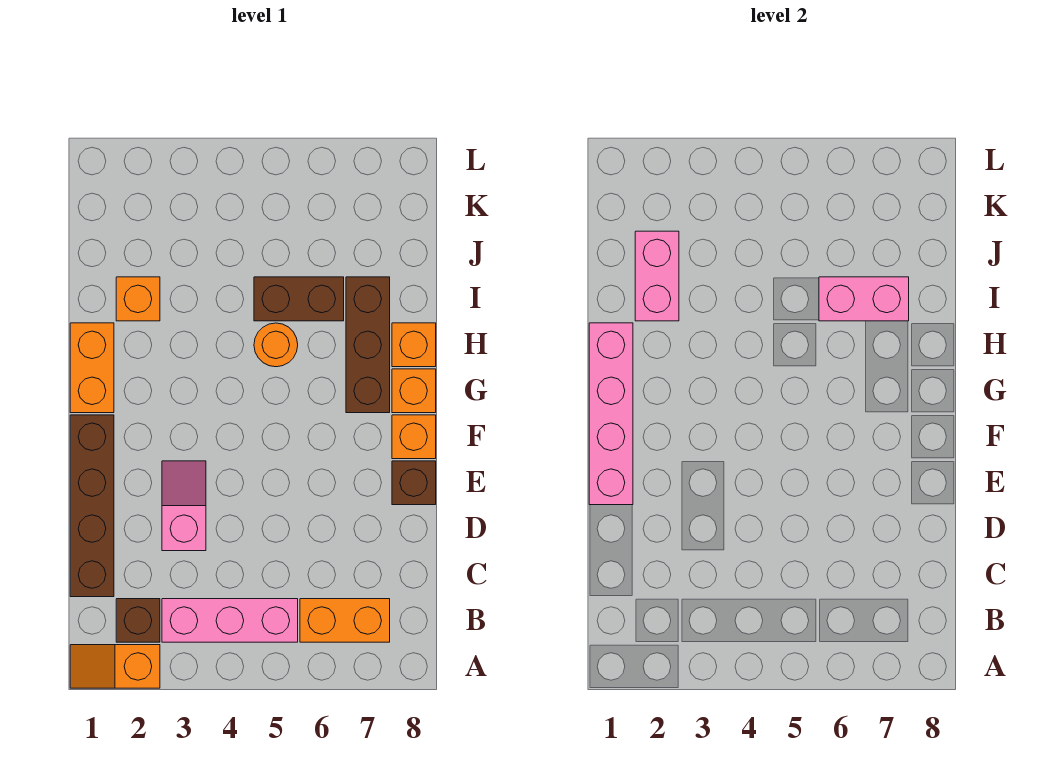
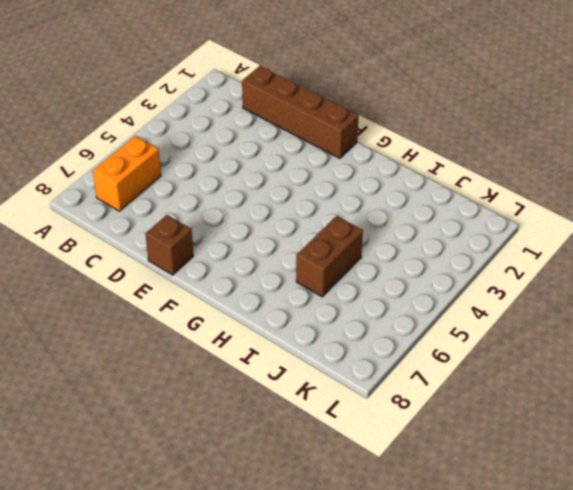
none -> orange slope A1:A2 level 1 top 2
none -> brown brick B2 level 1
none -> pink brick B3:B5 level 1

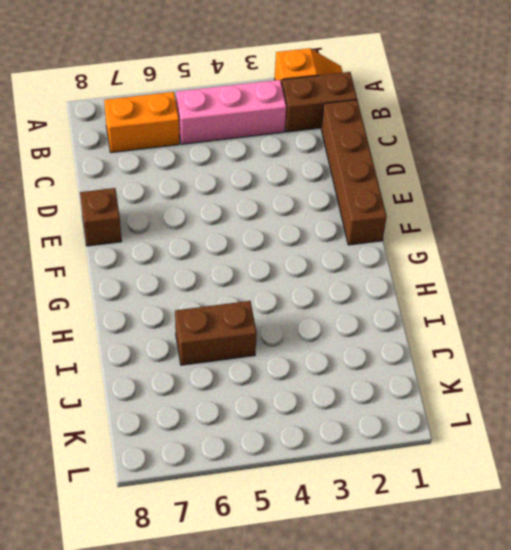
brown brick B1:B2 level 1 -> brown brick B2 level 1
none -> pink slope D3:E3 level 1 top D
none -> orange brick F8 level 1
none -> orange brick G1:H1 level 1

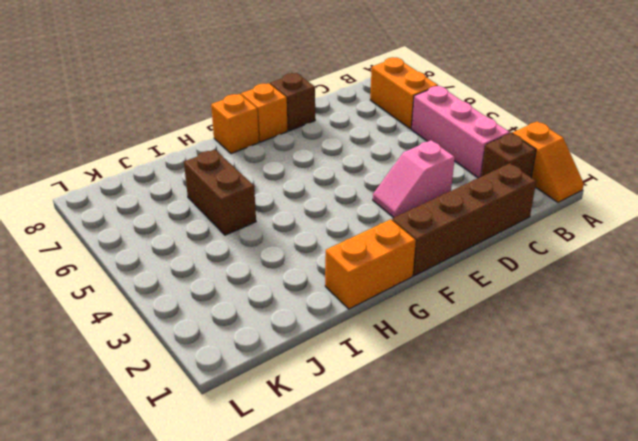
none -> brown brick G7:I7 level 1
none -> orange round brick H5 level 1
none -> orange brick H8 level 1

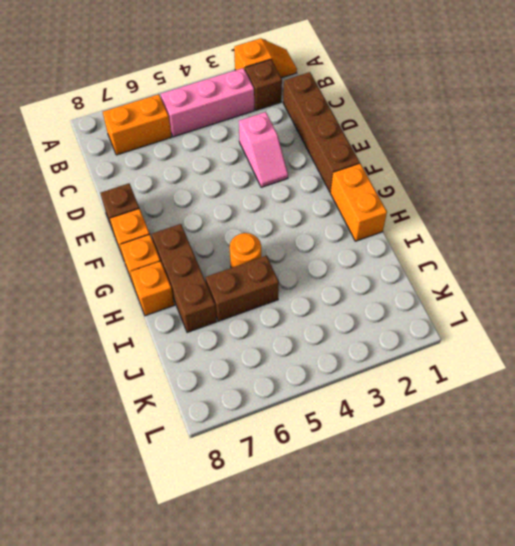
none -> orange brick I2 level 1
none -> pink brick E1:H1 level 2
none -> pink brick I2:J2 level 2

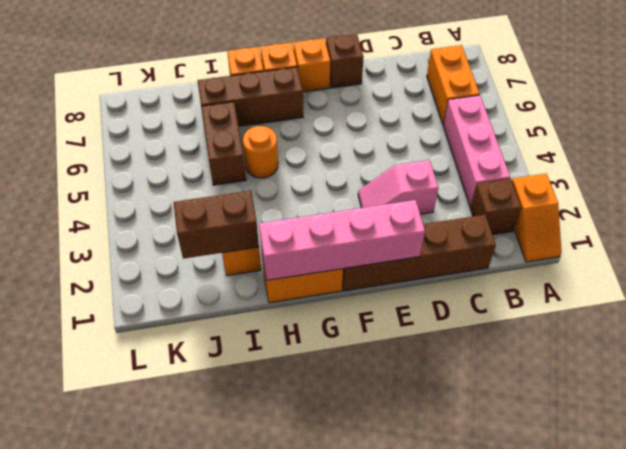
brown brick I2:J2 level 2 -> pink brick I2:J2 level 2
none -> pink brick I6:I7 level 2

